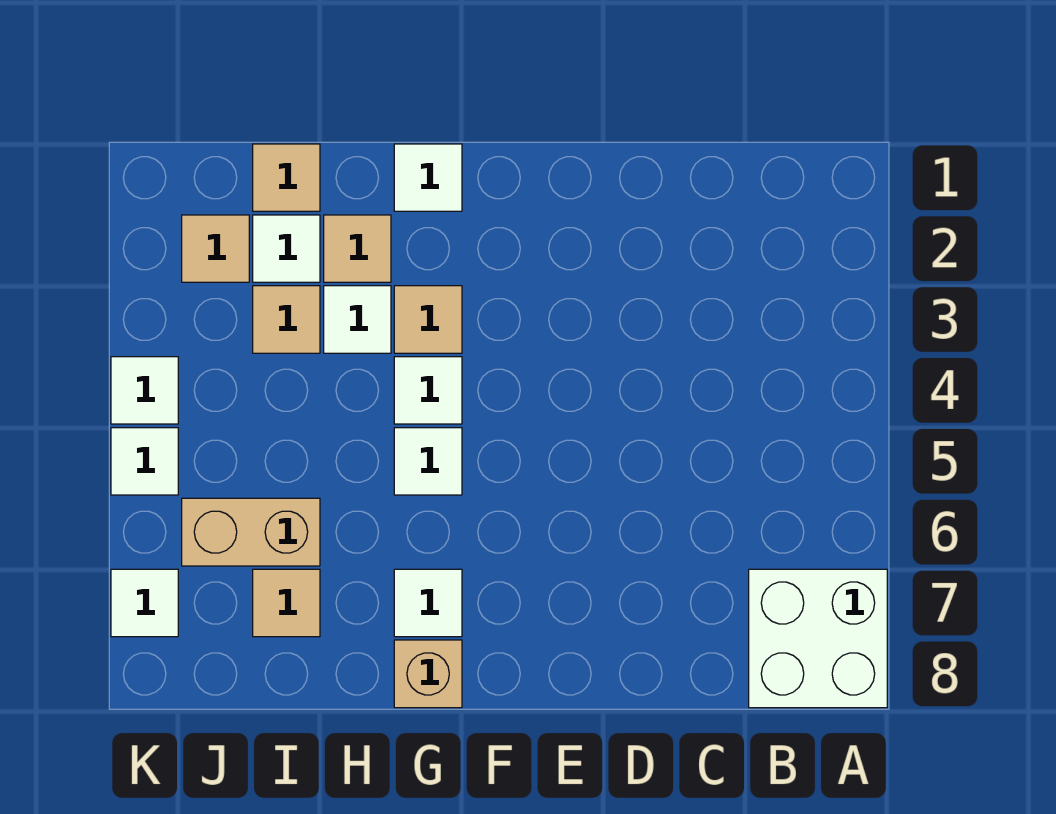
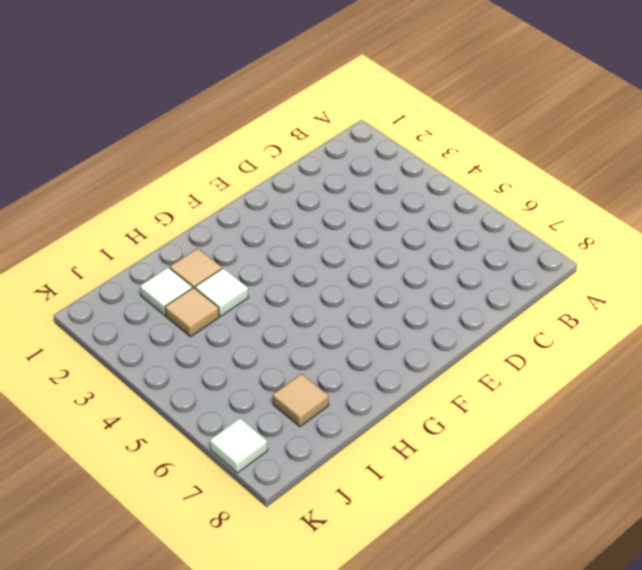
none -> white brick A7:B8 level 1
none -> white tile G1 level 1
none -> tan tile G3 level 1

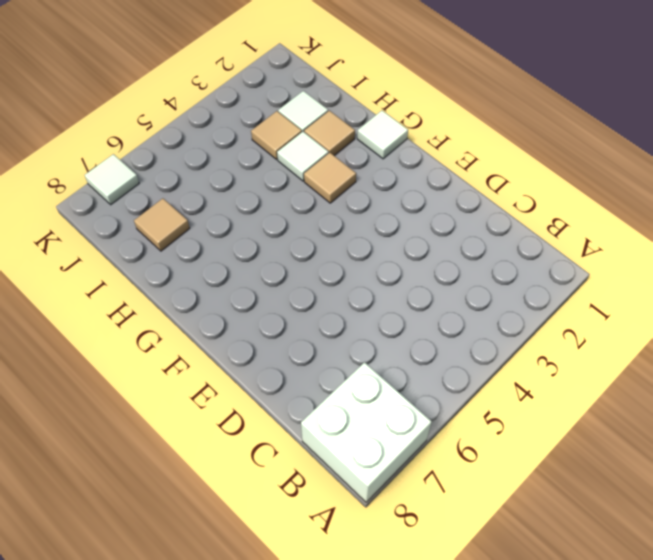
none -> white tile G4 level 1
none -> white tile G5 level 1
none -> white tile G7 level 1

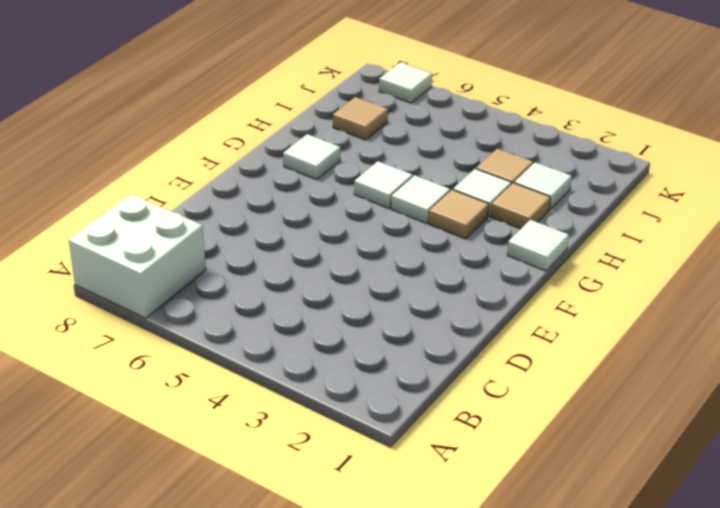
none -> tan brick G8 level 1
none -> tan tile I1 level 1
none -> tan brick I6:J6 level 1

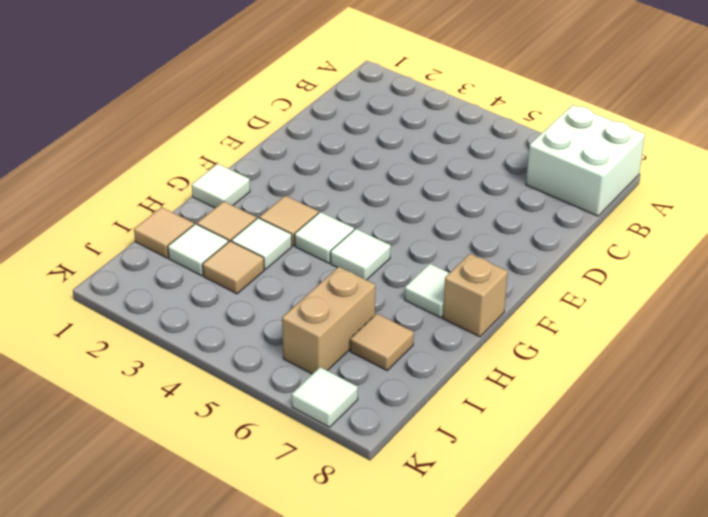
none -> tan tile J2 level 1
none -> white tile K4 level 1
none -> white tile K5 level 1

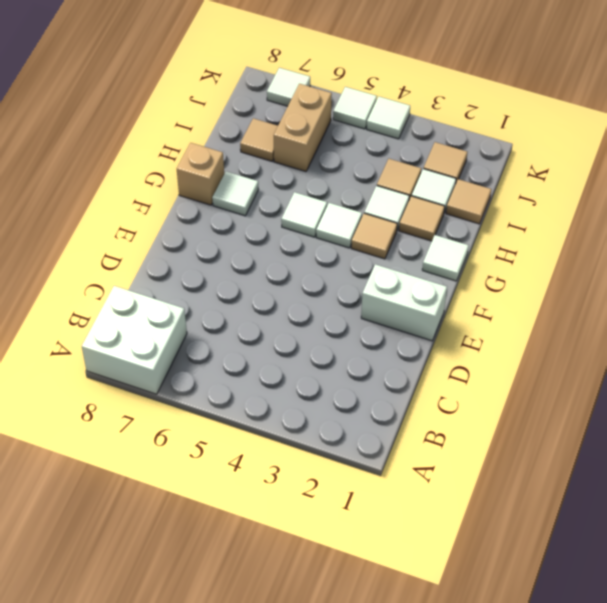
white brick E1:E2 level 1 -> none

